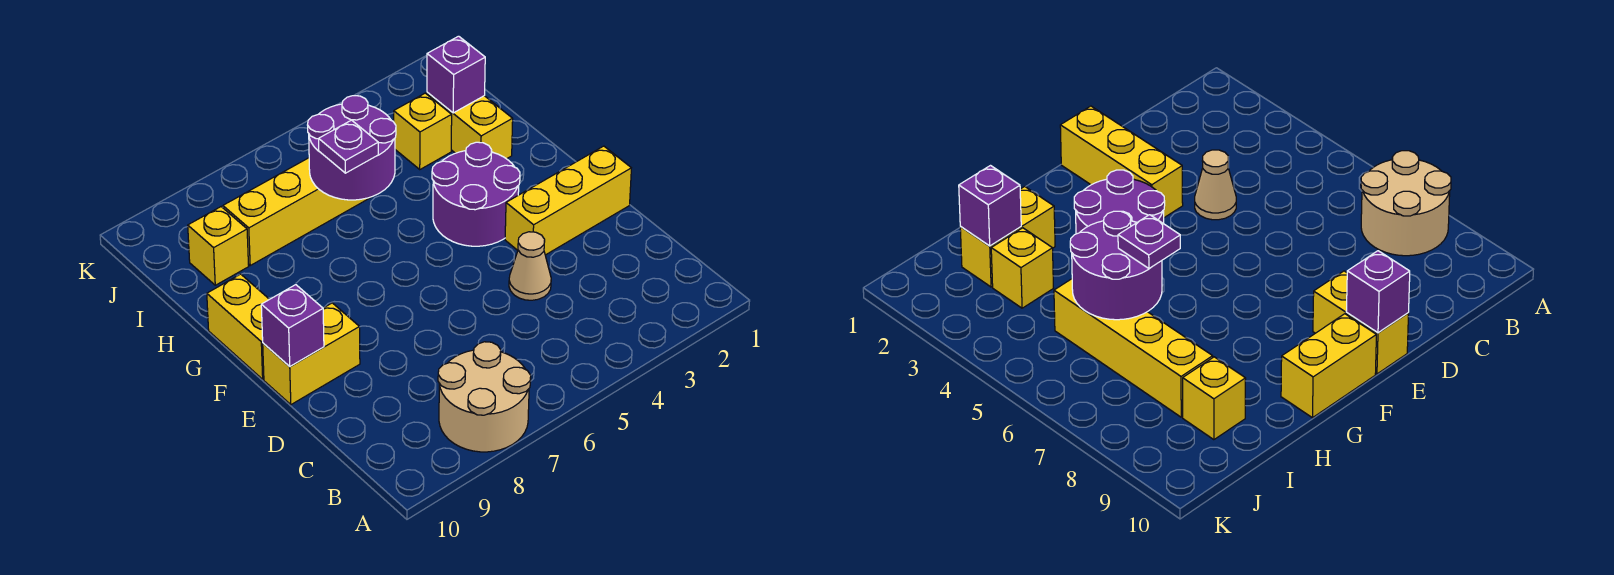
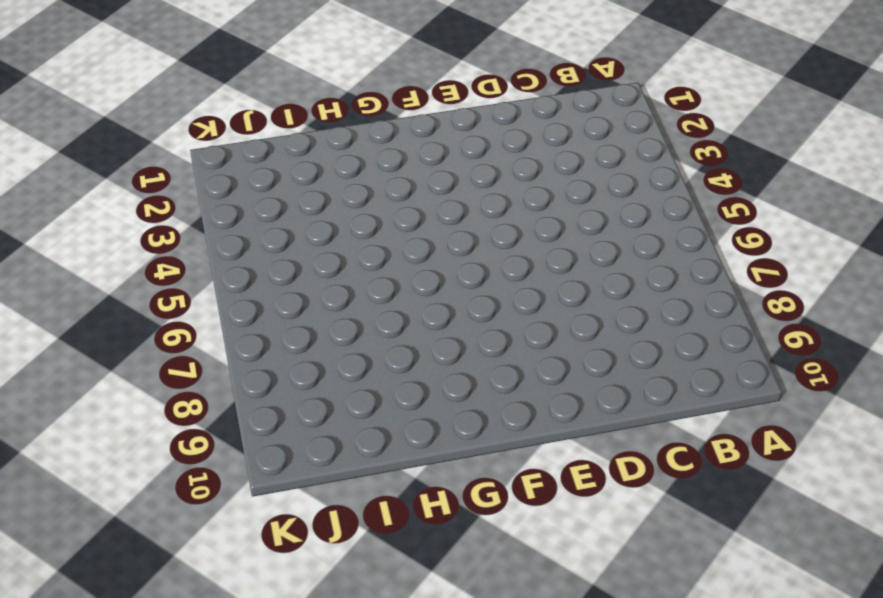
none -> tan round brick A7:B8 level 1
none -> tan cone D4 level 1
none -> yellow brick E1:E3 level 1

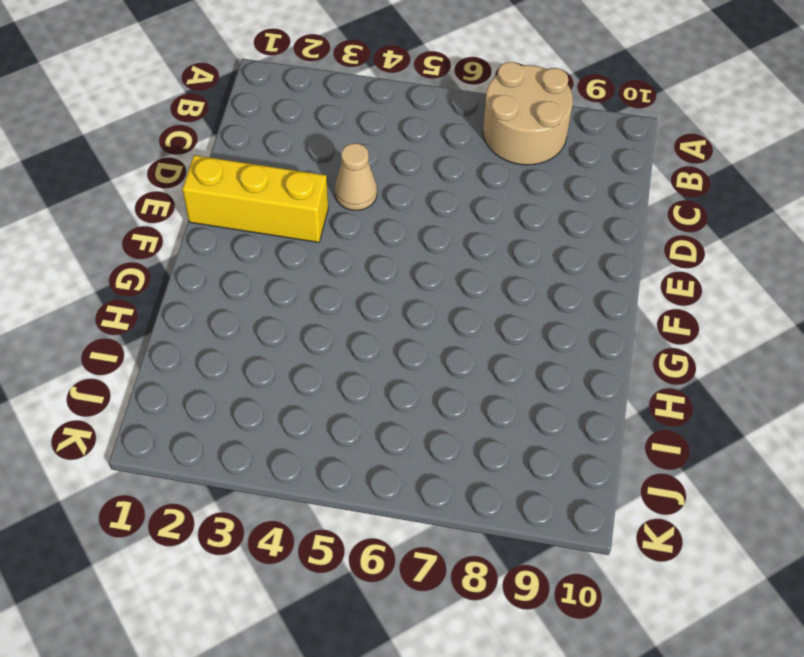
none -> yellow brick E9:E10 level 1
none -> purple round brick F3:G4 level 1
none -> yellow brick F10:G10 level 1

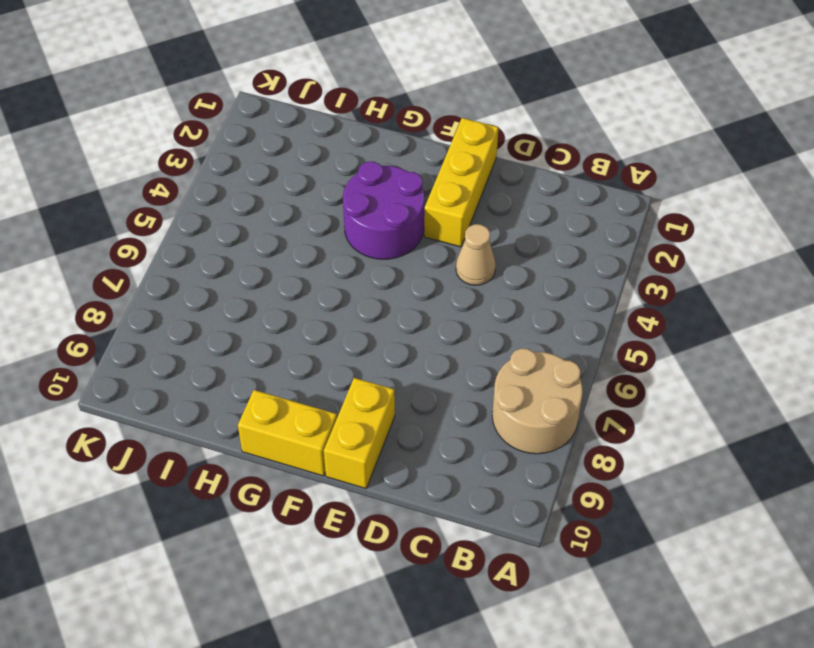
none -> yellow brick H2:I2 level 1
none -> yellow brick I3 level 1
none -> yellow brick I5:I8 level 1

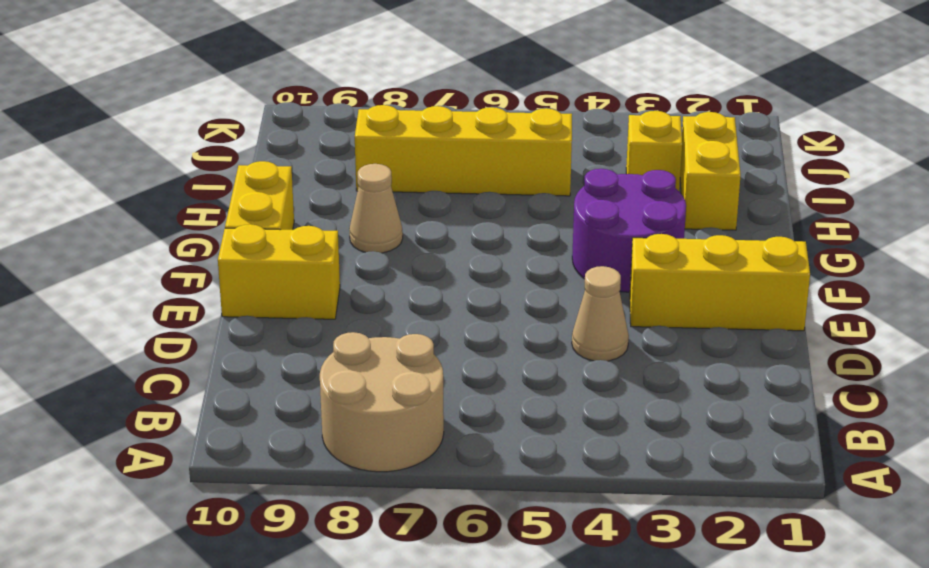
tan cone G8 level 1 -> none
none -> yellow brick I9 level 1
none -> purple brick E10 level 2
none -> purple round brick H5:I6 level 2

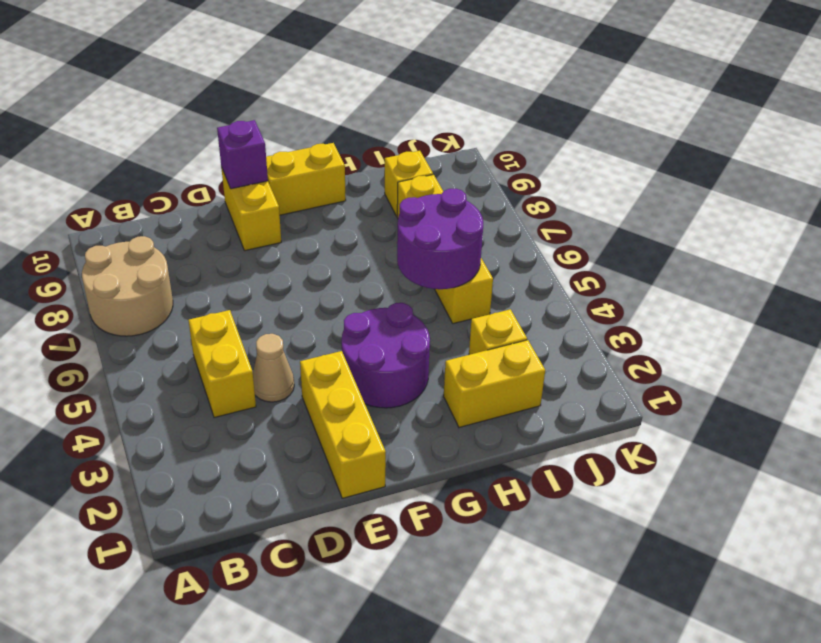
yellow brick C4:C5 level 1 -> none
none -> purple brick I2 level 2
none -> purple plate H6 level 3

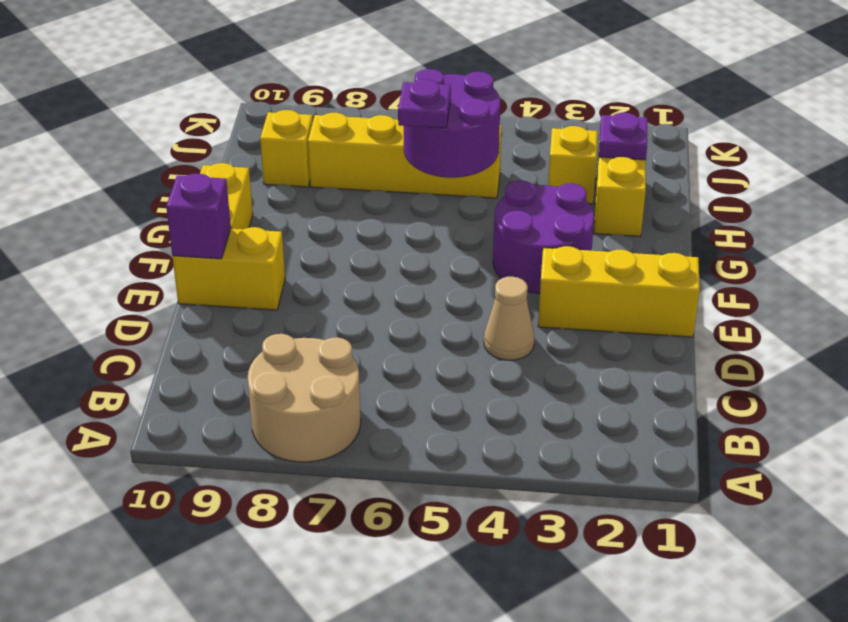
purple plate I2 level 2 -> purple brick I2 level 2

